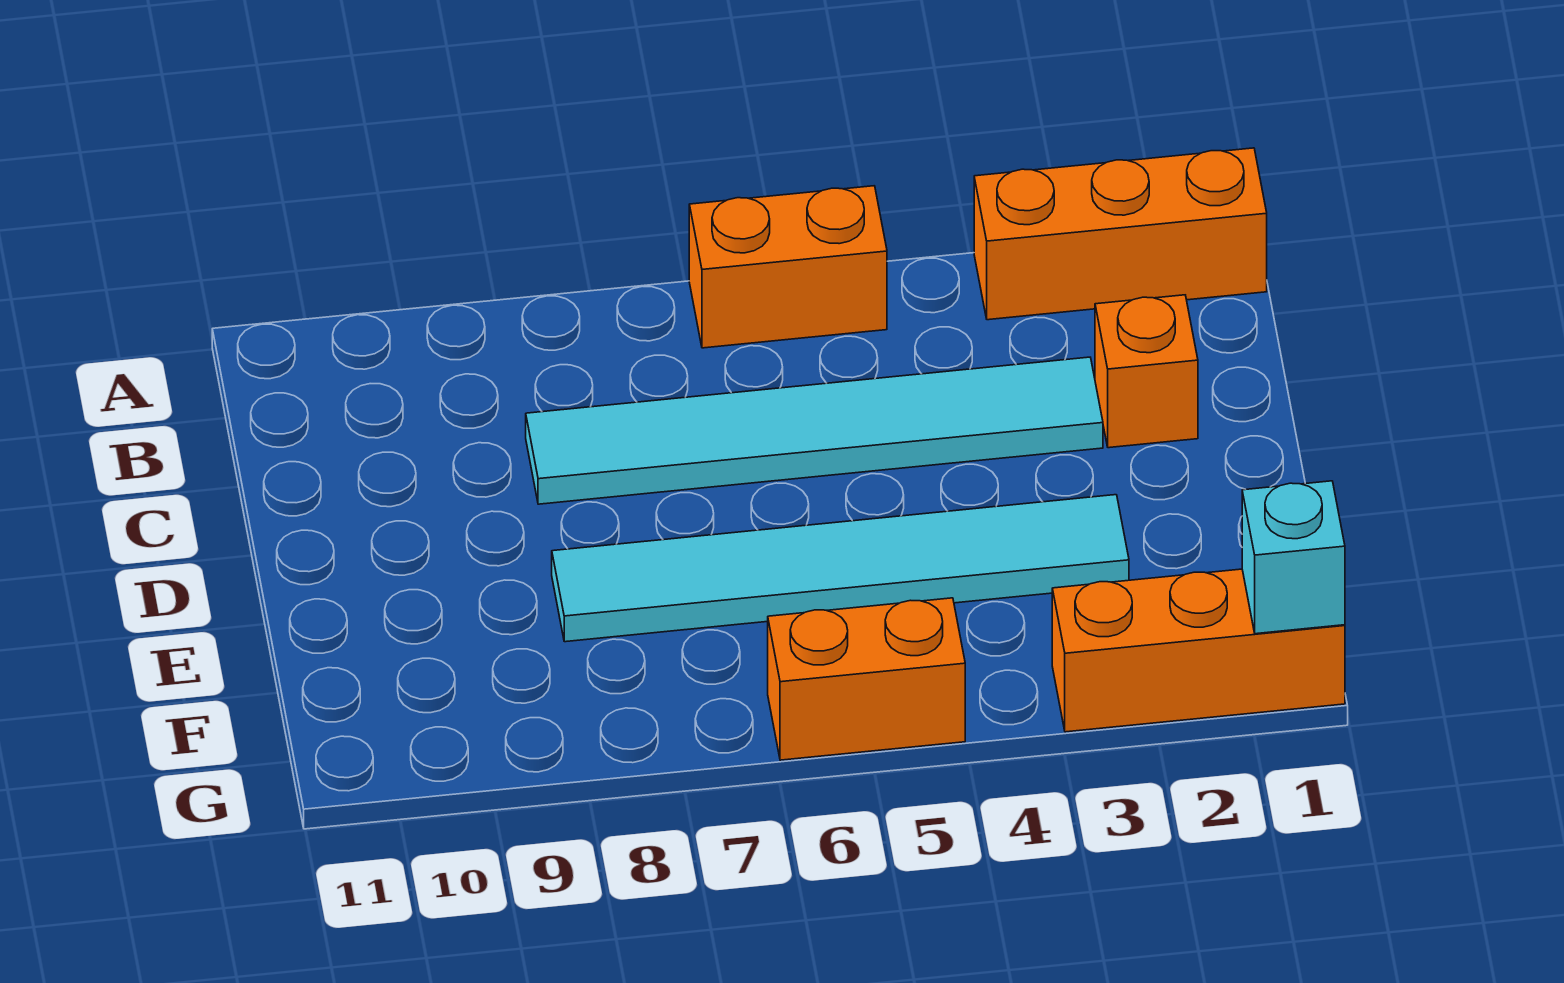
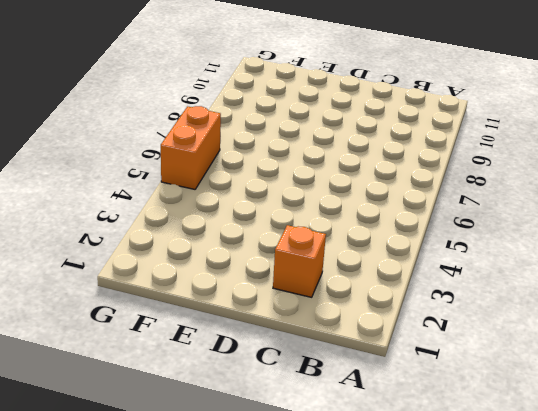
none -> orange brick A1:A3 level 1
none -> orange brick A5:A6 level 1

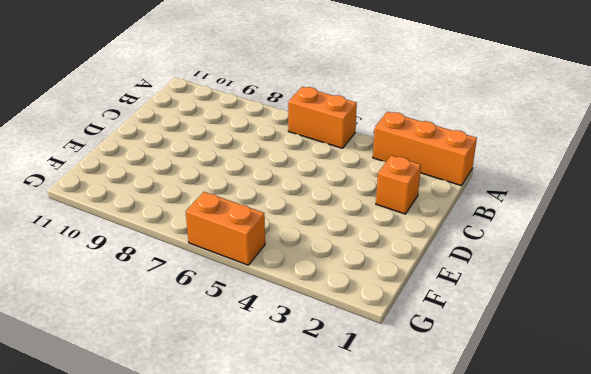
none -> cyan tile C3:C8 level 1
none -> cyan tile E3:E8 level 1

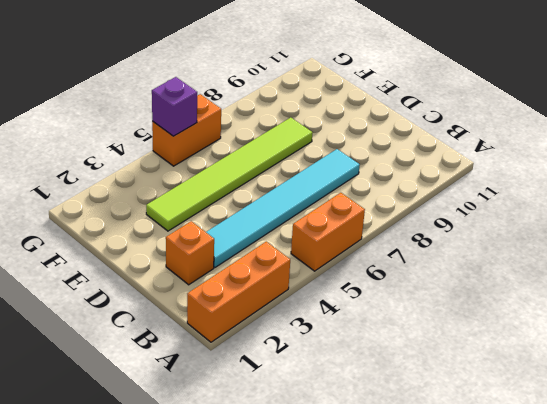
lime tile E3:E8 level 1 -> cyan tile E3:E8 level 1
purple brick G5 level 2 -> none
none -> orange brick G1:G3 level 1
none -> cyan brick G1 level 2

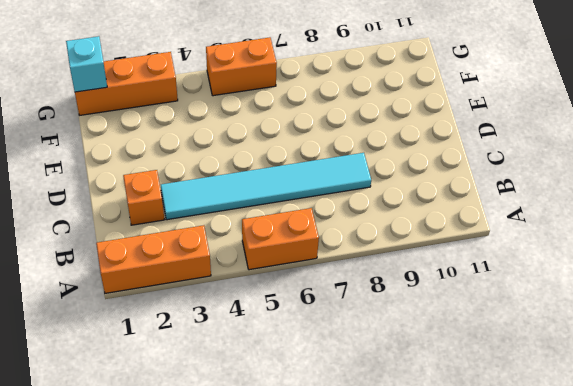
none -> cyan tile E3:E8 level 1

